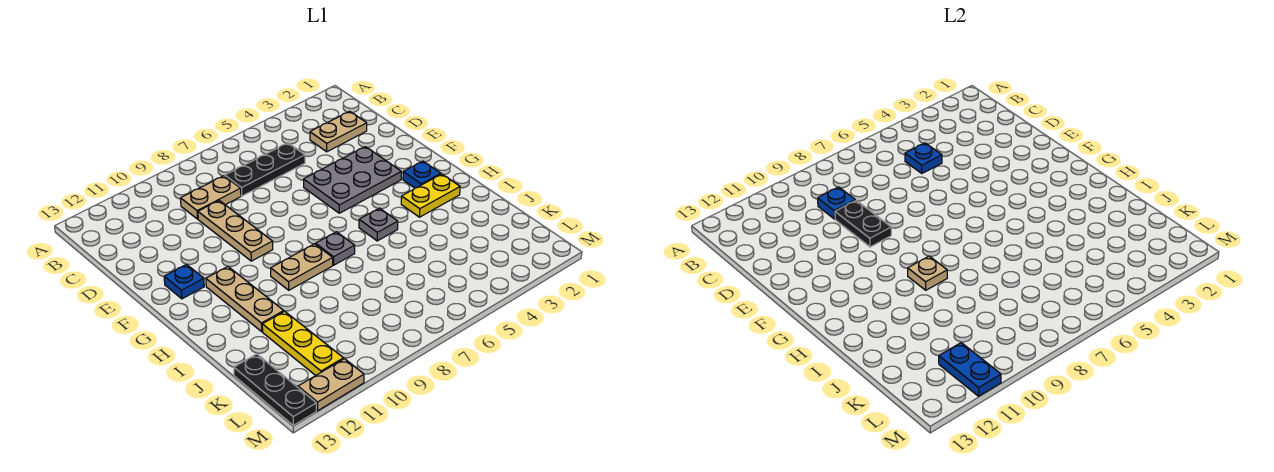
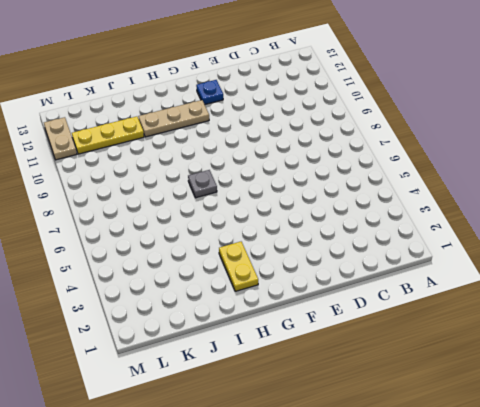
none -> tan plate C2:C3 level 1
none -> black plate C5:C7 level 1
none -> tan plate C8:C9 level 1

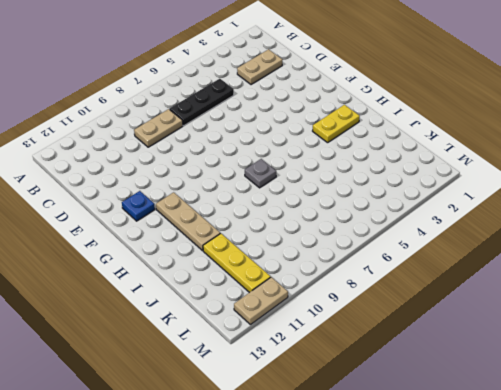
none -> tan plate D9:F9 level 1
none -> grey plate E3:F5 level 1
none -> blue plate G2 level 1

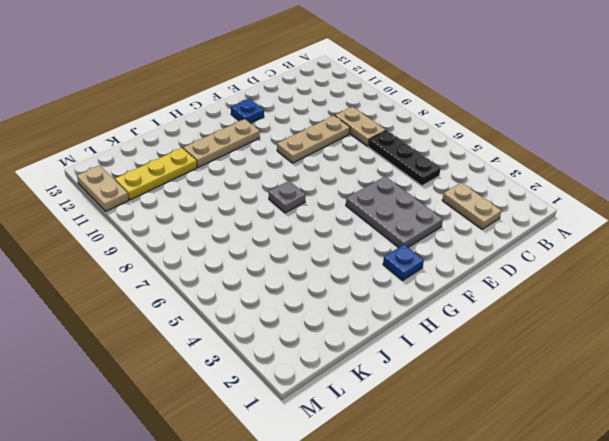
none -> yellow plate H2:H3 level 1
none -> grey plate H5 level 1
none -> tan plate H8:H9 level 1

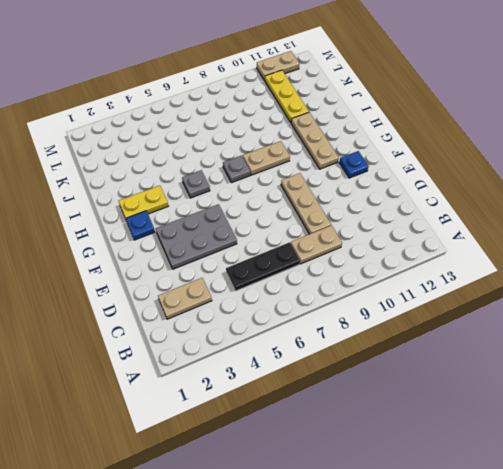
none -> black plate K13:M13 level 1
none -> blue plate C5 level 2
none -> blue plate C9 level 2

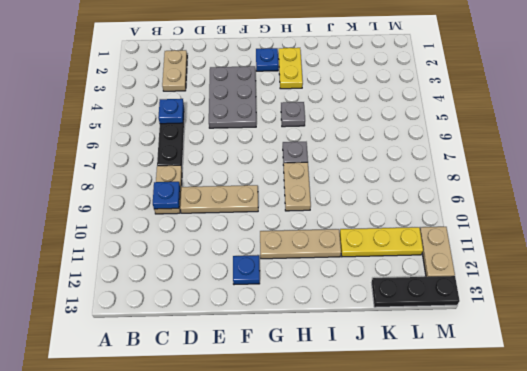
none -> black plate D9:E9 level 2
none -> tan plate H9 level 2
none -> blue plate L11:M11 level 2

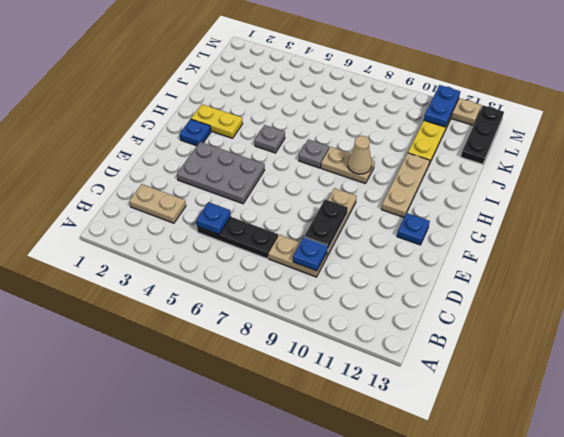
tan cone H9 level 2 -> tan plate H9 level 2

